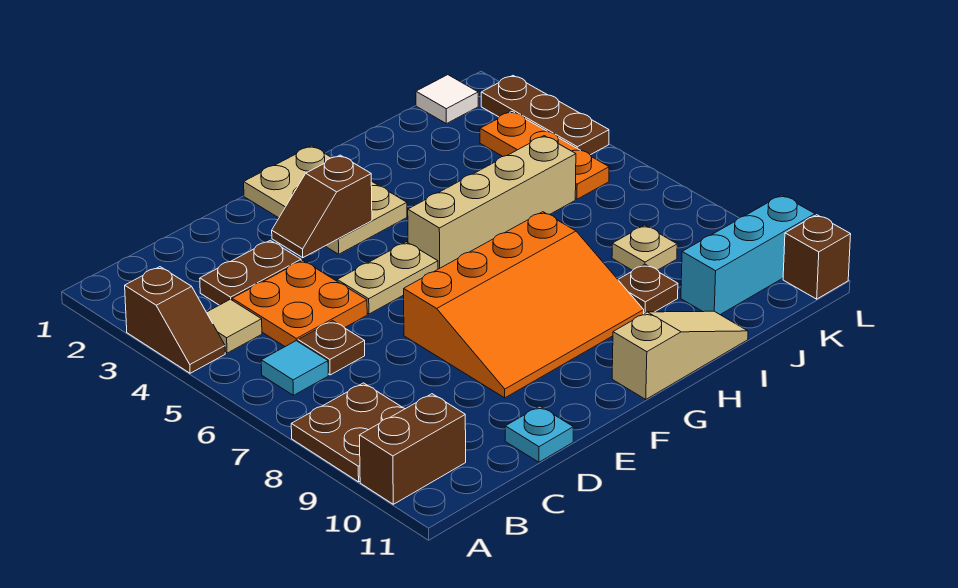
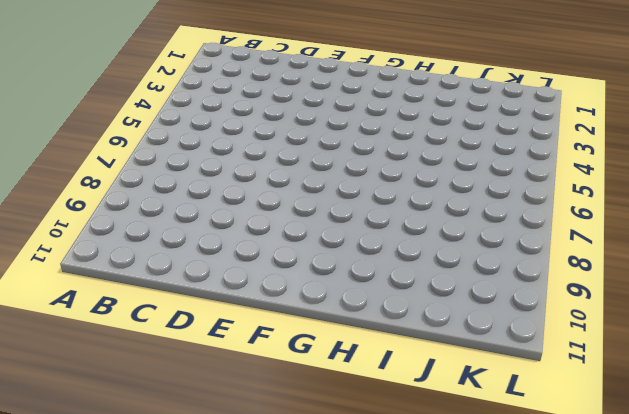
none -> brown slope A3:A4 level 1 top 3
none -> brown plate A8:B9 level 1
none -> brown brick A10:B10 level 1

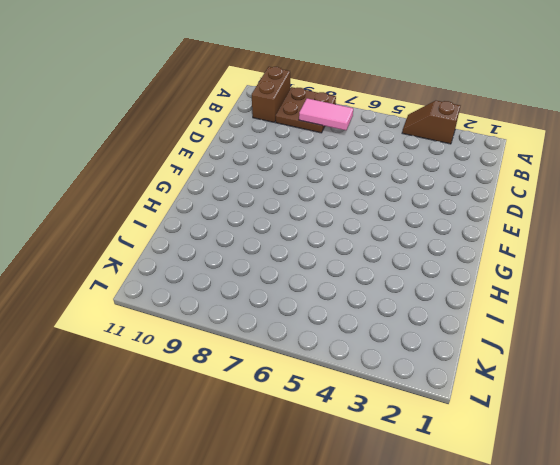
pink tile B7:B8 level 2 -> none
none -> tan tile B4 level 1
none -> cyan tile B6 level 1
none -> brown plate C3:D3 level 1

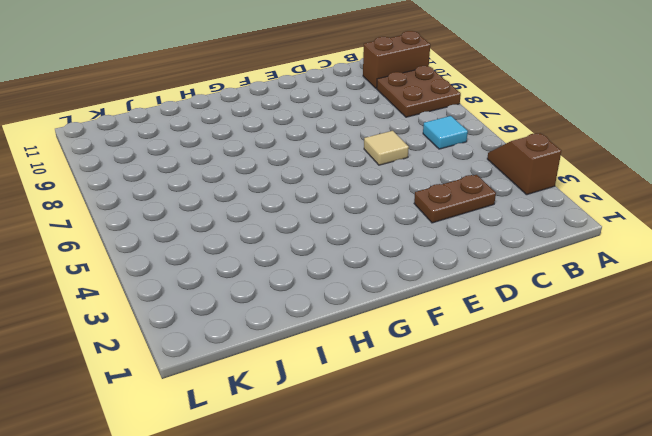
tan tile D6 level 1 -> tan tile B4 level 1
none -> orange plate C4:D5 level 1
none -> brown plate C6 level 1
none -> cyan plate D11 level 1

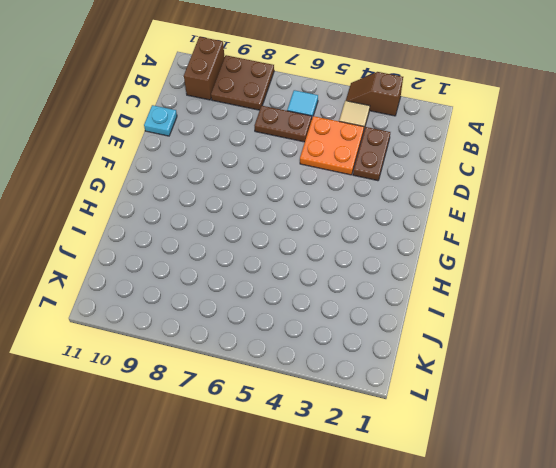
brown plate C6:C7 level 1 -> brown plate C6 level 1
none -> tan plate E5:F5 level 1
none -> orange slope E7:H9 level 1 top 7
none -> tan plate F1:G3 level 1

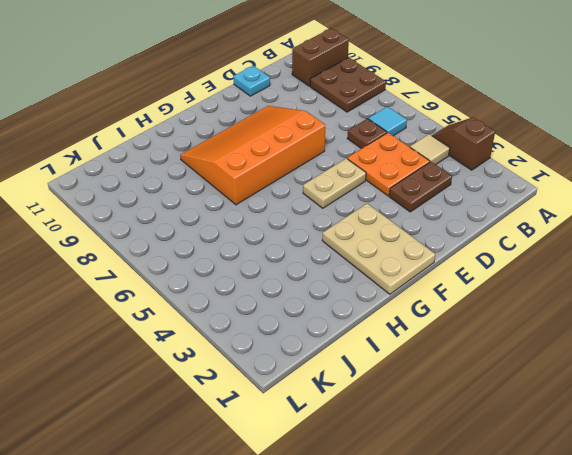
none -> tan brick G5:J5 level 1
none -> tan slope G11:I11 level 1 top G
none -> brown plate I9 level 1

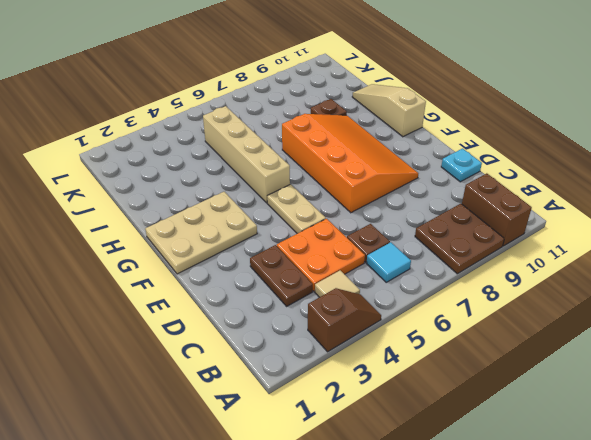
none -> tan plate J8 level 1
none -> cyan brick J10:L10 level 1
none -> white tile K1 level 1

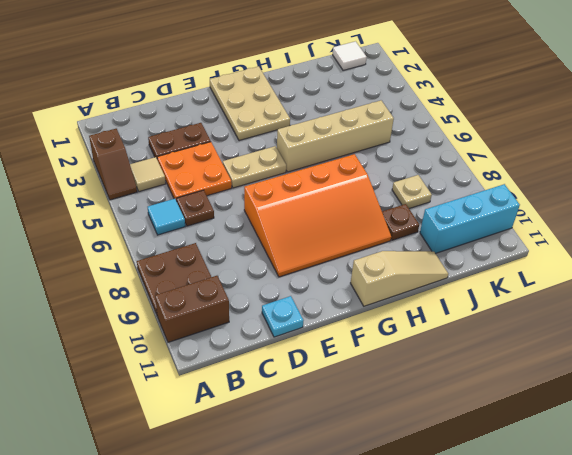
none -> orange plate K3:K5 level 1
none -> brown plate L2:L4 level 1
none -> brown brick L11 level 1

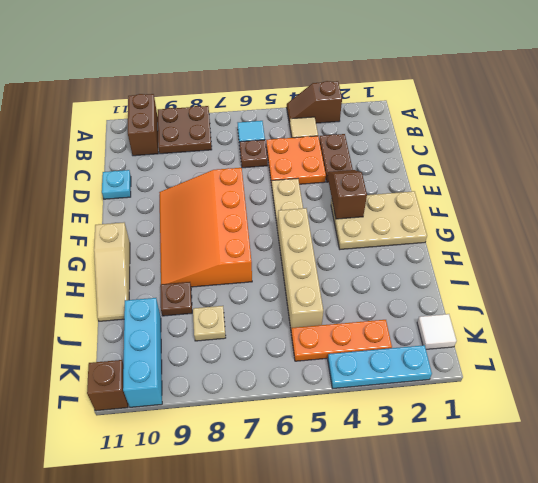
cyan plate L2:L4 level 1 -> brown plate L2:L4 level 1

